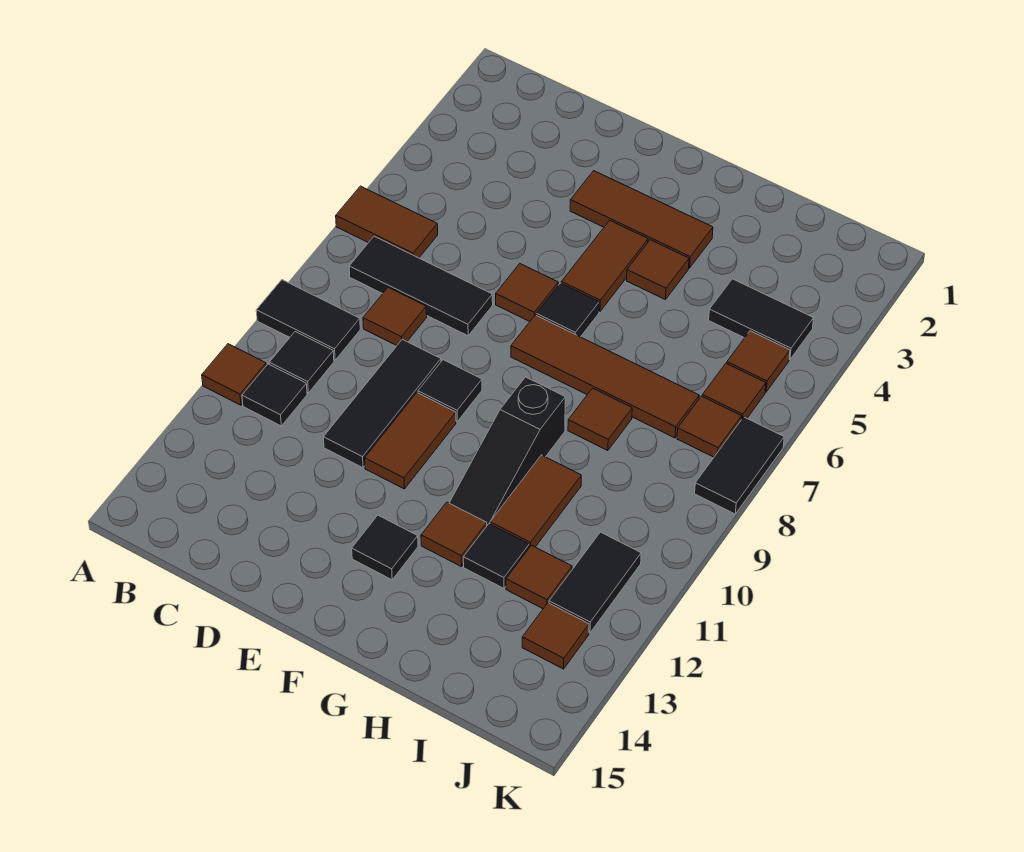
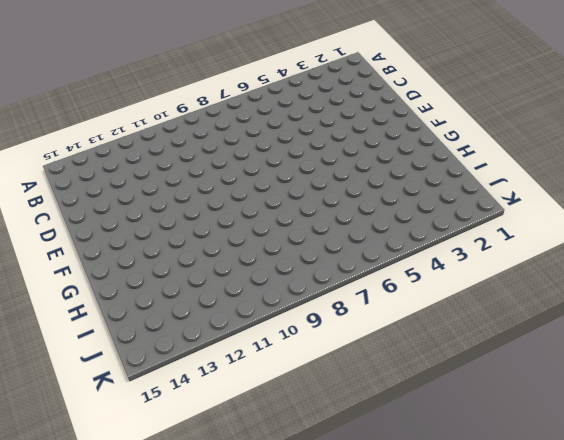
none -> brown tile A6:B6 level 1
none -> black tile A9:B9 level 1
none -> brown tile A11 level 1
none -> black tile B7:D7 level 1

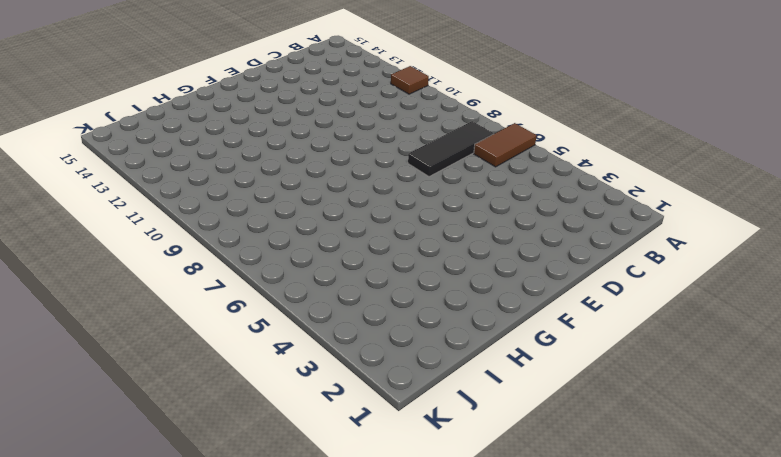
none -> black tile A9:B9 level 1
none -> black tile B10 level 1
none -> black tile B11 level 1
none -> brown tile C8 level 1

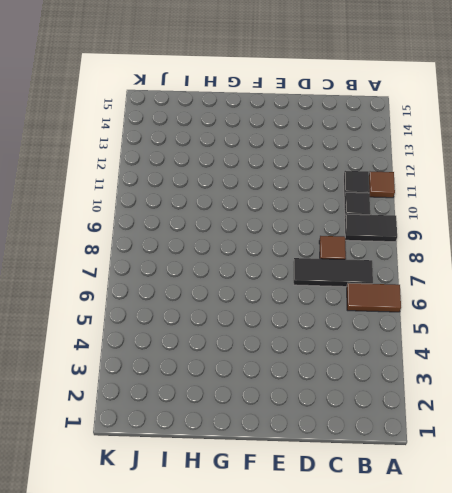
none -> black tile D9:D11 level 1
none -> brown tile E3:G3 level 1
none -> brown tile E6 level 1
none -> black tile E9 level 1

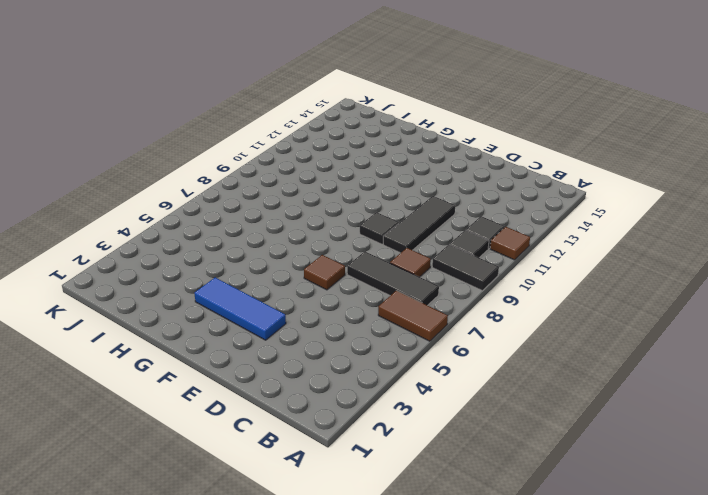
blue tile E3:G3 level 1 -> brown tile E3:G3 level 1
none -> brown tile E10:E11 level 1
none -> brown tile F4:F5 level 1
none -> black tile F6 level 1
none -> brown tile F7:I7 level 1

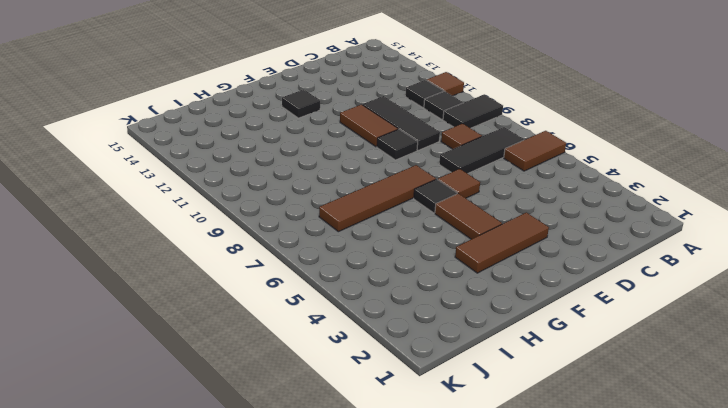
none -> brown tile G4 level 1
none -> black slope G9:G11 level 1 top 9
none -> brown tile G12 level 1
none -> brown tile H8 level 1

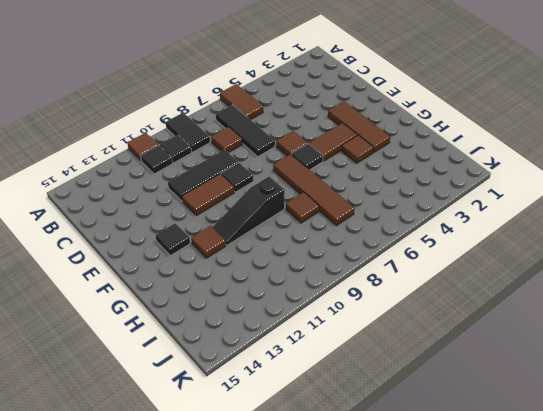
none -> brown tile H10:H11 level 1
none -> black tile H12 level 1
none -> black tile I4:J4 level 1
none -> brown tile I12 level 1

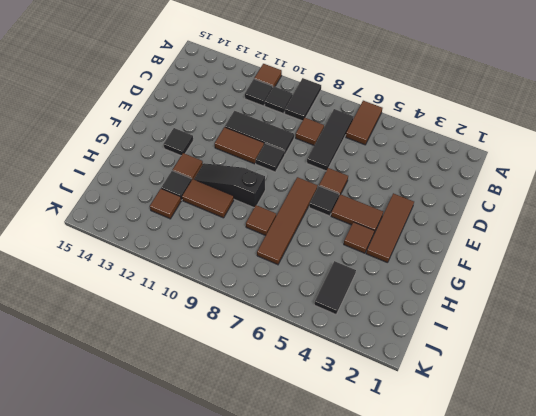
none -> brown tile J5 level 1
none -> brown tile J6 level 1
none -> brown tile J7 level 1
none -> black tile J11:J12 level 1

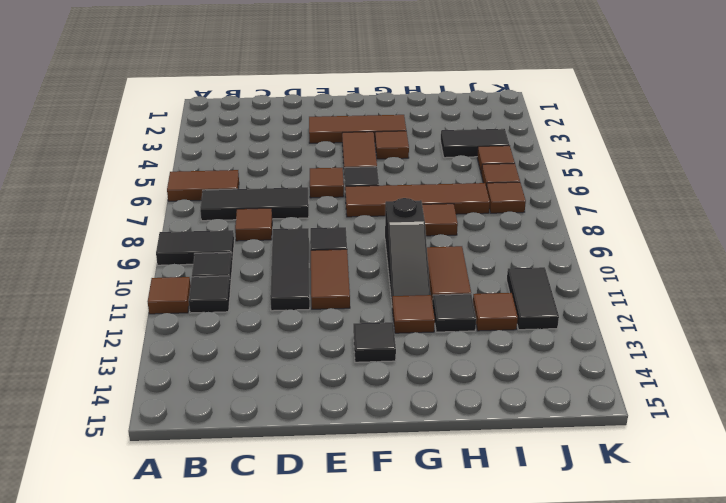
none -> brown tile J13 level 1
none -> black tile K7:K8 level 1

